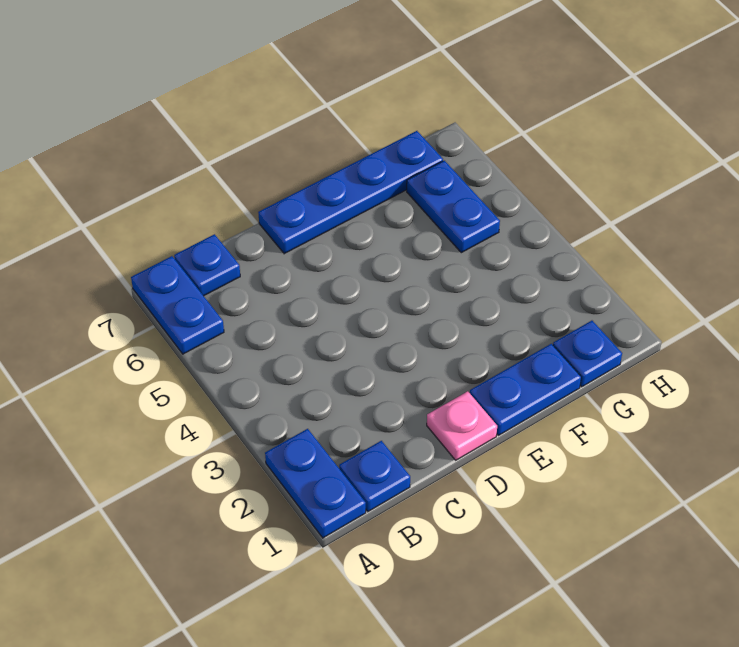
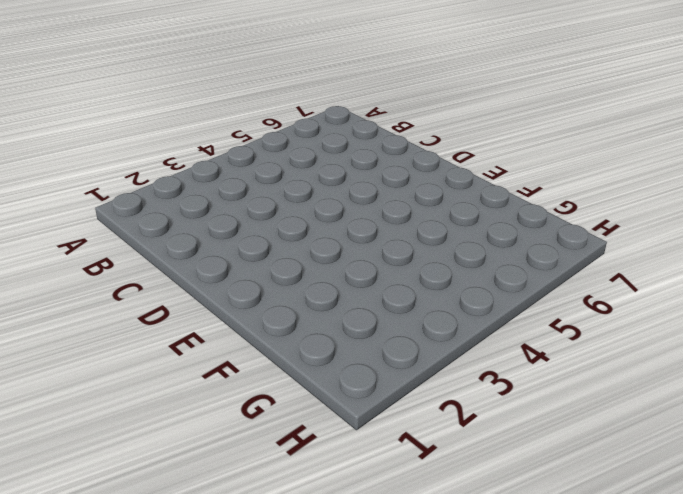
none -> blue plate A1:A2 level 1
none -> blue plate A6:A7 level 1

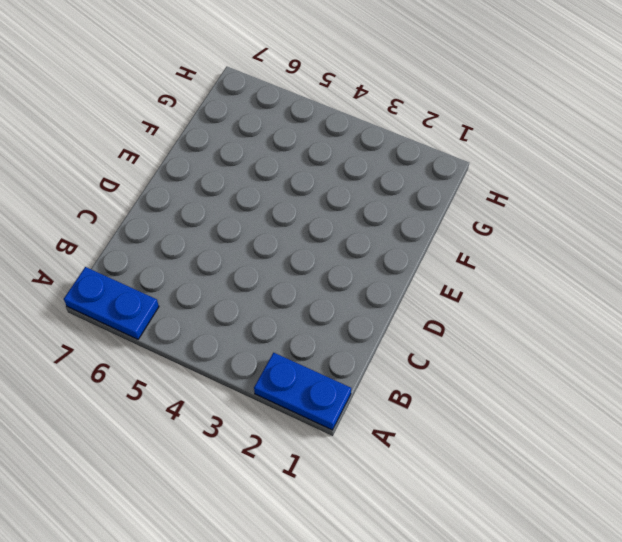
none -> blue plate B1 level 1
none -> blue plate B7 level 1

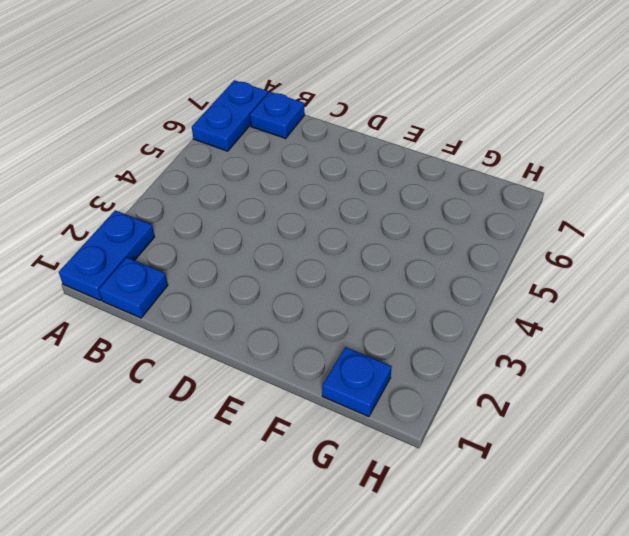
none -> pink plate D1 level 1
none -> blue plate D7:G7 level 1

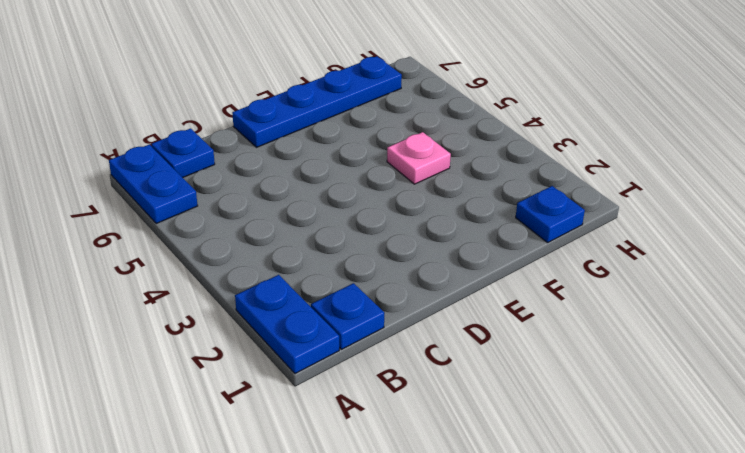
pink plate F4 level 1 -> pink plate D1 level 1
none -> blue plate E1:F1 level 1
none -> blue plate G5:G6 level 1

